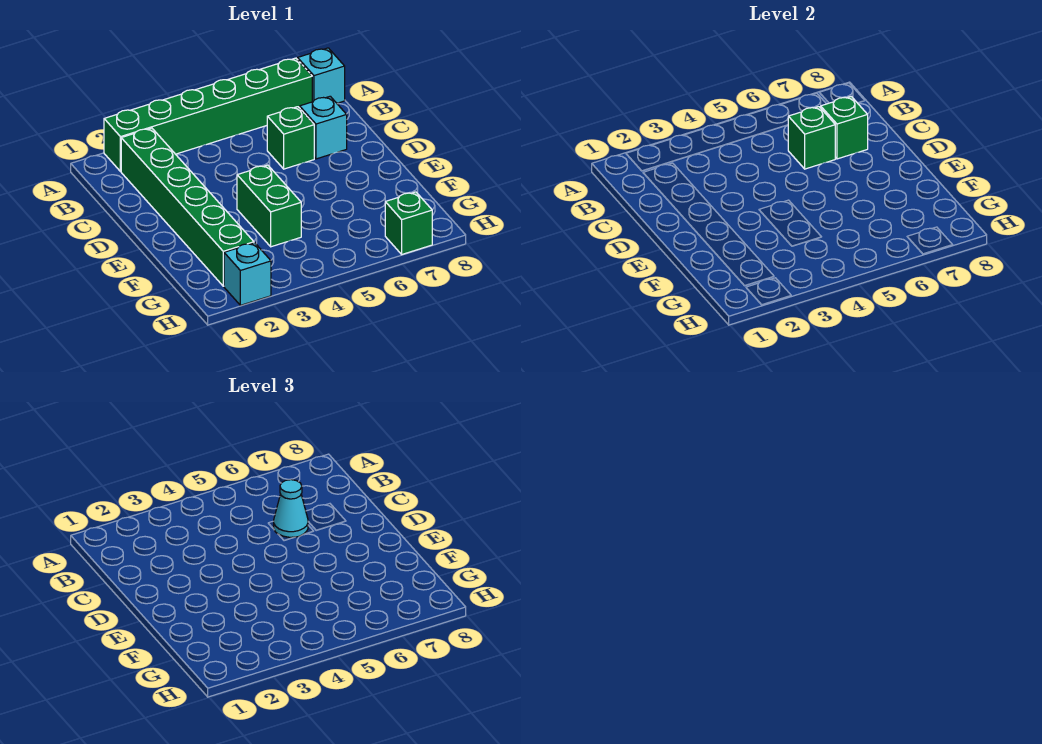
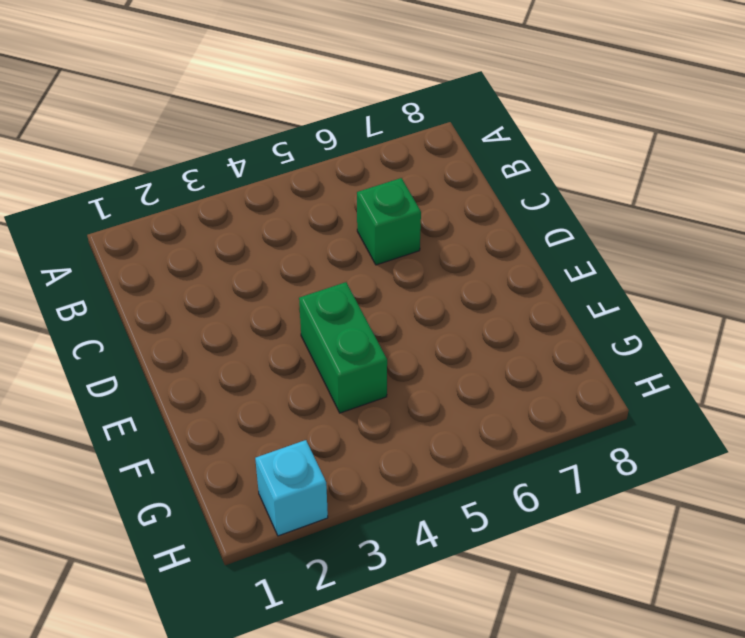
none -> green brick A2:A7 level 1
none -> cyan brick A8 level 1

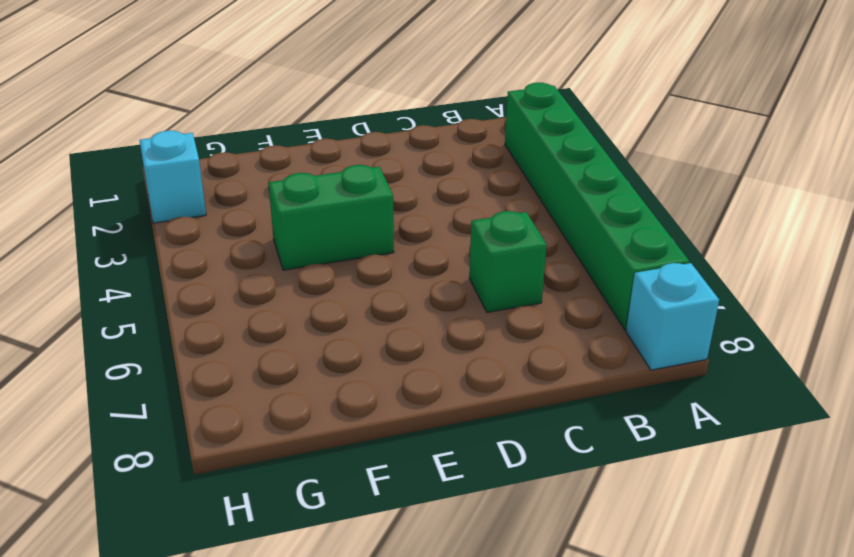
none -> green brick B2:G2 level 1
none -> cyan brick C7 level 1

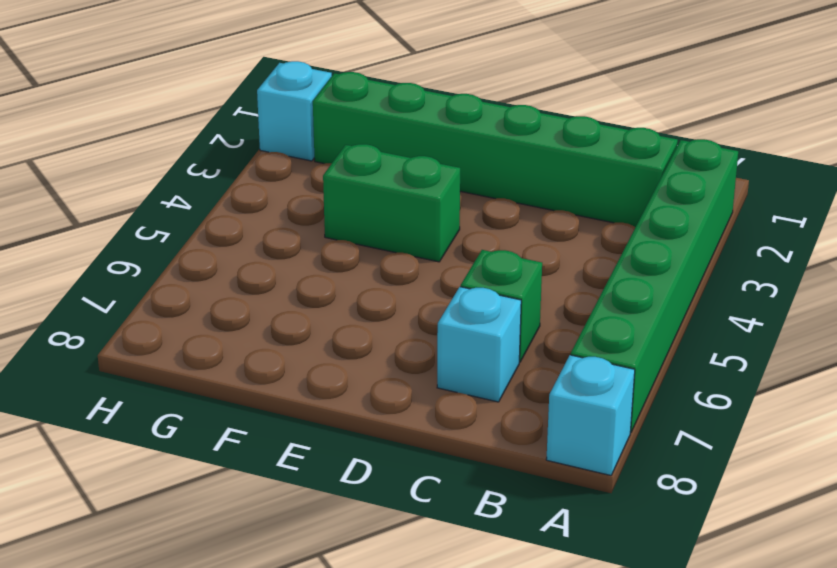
none -> green brick H7 level 1
none -> green brick C6 level 2

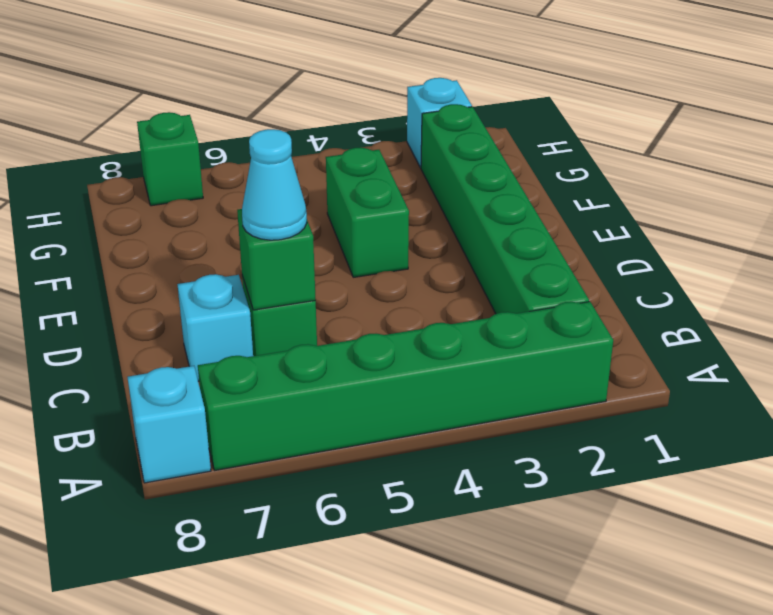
none -> green brick C7 level 2

